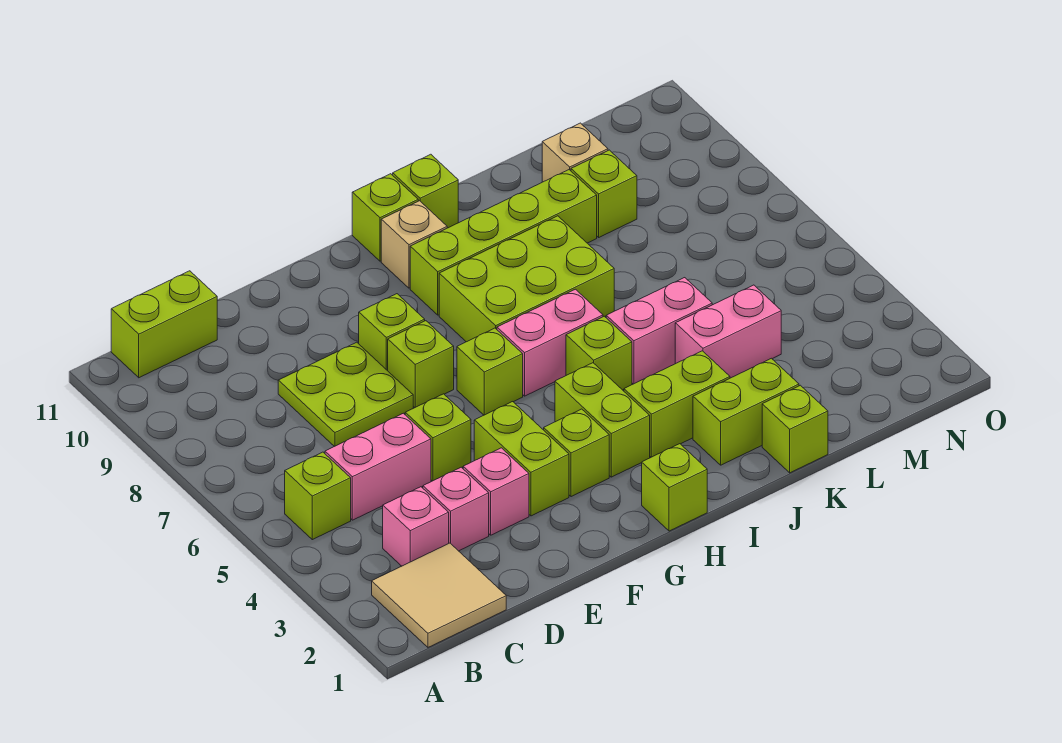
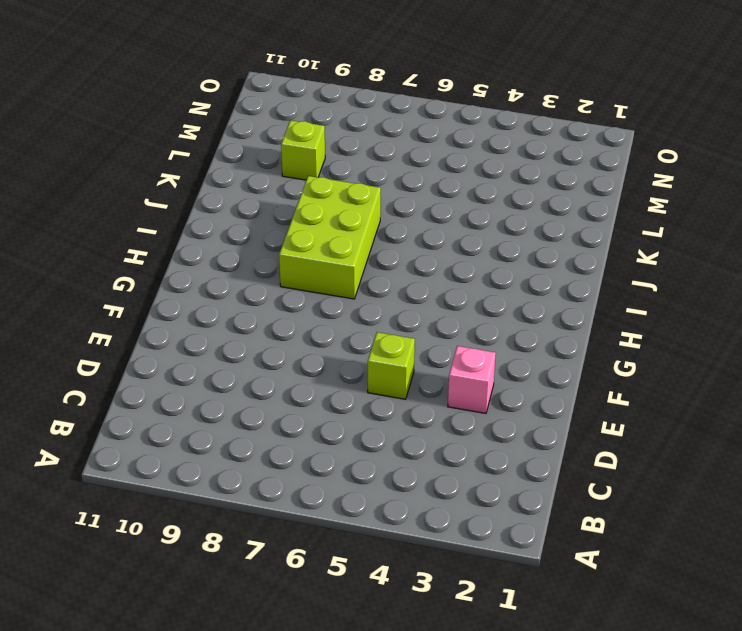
none -> tan tile B1:C2 level 1
none -> lime brick B5 level 1
none -> lime brick B11:C11 level 1
none -> pink brick C3 level 1

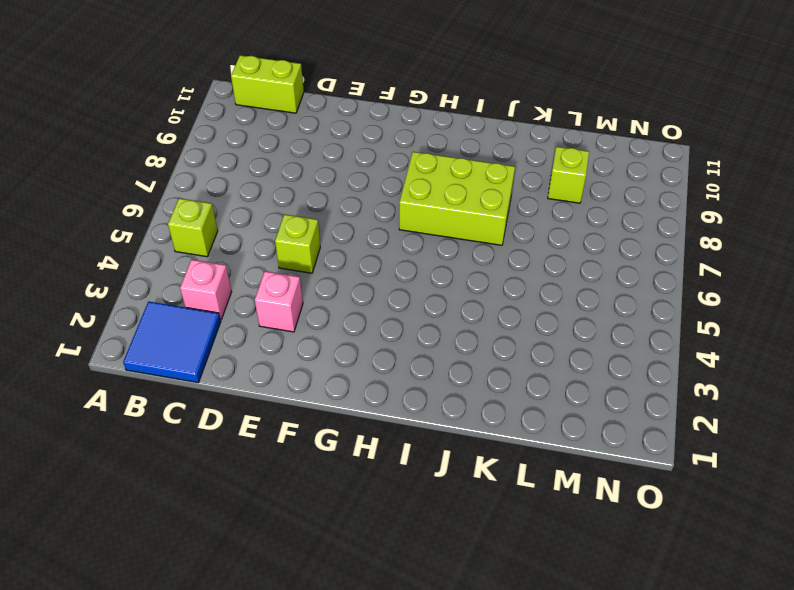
blue tile B1:C2 level 1 -> tan tile B1:C2 level 1
none -> pink brick C5:D5 level 1
none -> pink brick D3 level 1
none -> lime plate D7:E8 level 1
none -> lime brick F3:F4 level 1

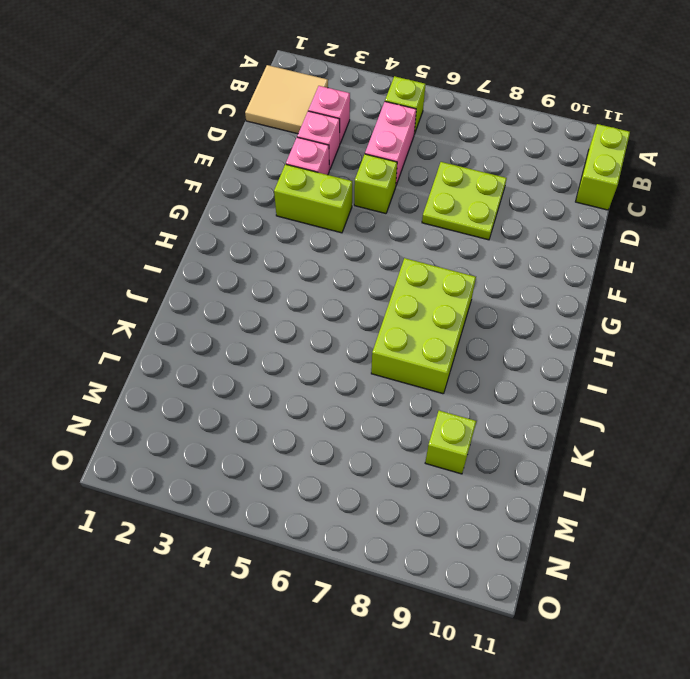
none -> lime brick F7 level 1
none -> lime brick F8 level 1
none -> lime brick G3 level 1
none -> lime brick G6 level 1

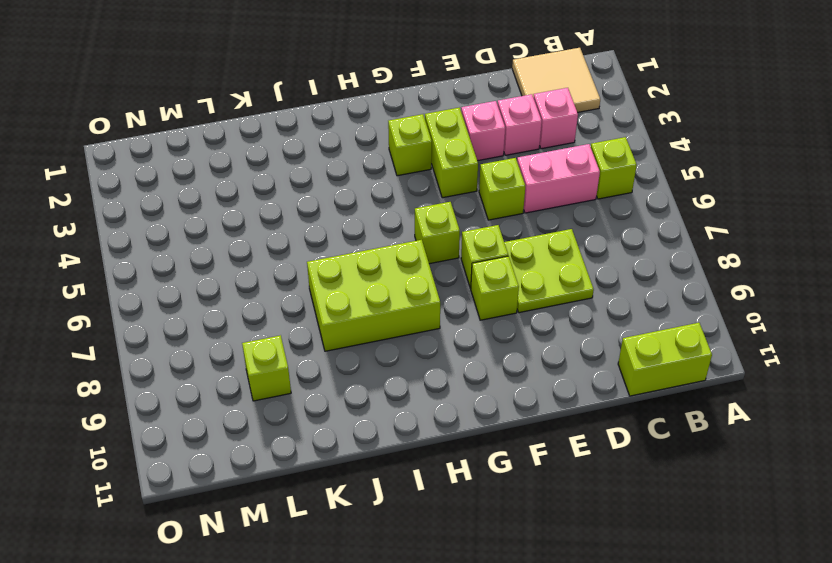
none -> lime brick H1 level 1
none -> lime brick H3:H4 level 1
none -> pink brick H6:I6 level 1
none -> lime brick H9:K9 level 1

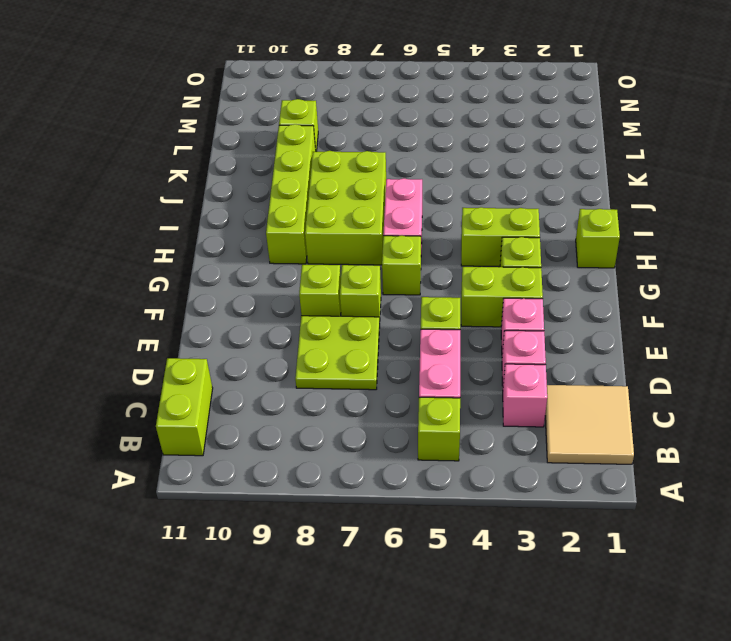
none -> tan brick H10 level 1
none -> lime brick H11 level 1
none -> lime brick I3:J3 level 1
none -> lime brick I5 level 1

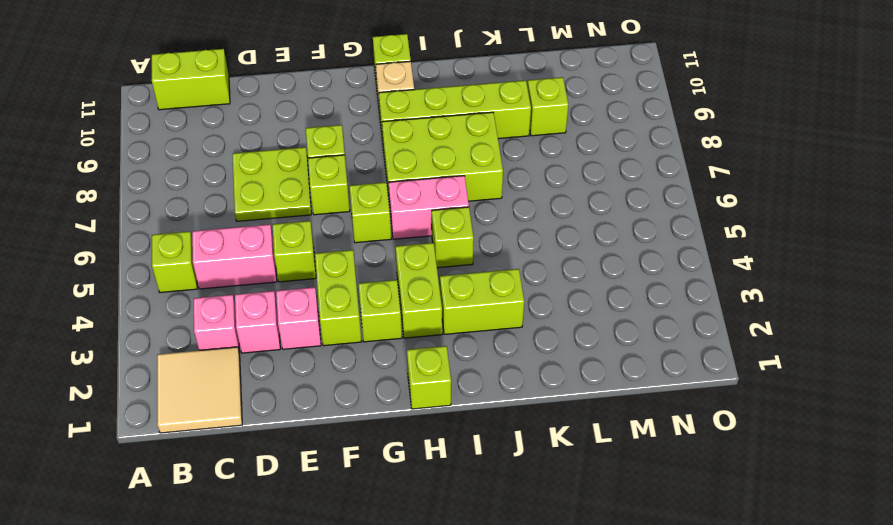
none -> lime brick I11 level 1
none -> lime brick J2:K2 level 1
none -> pink brick J5:K5 level 1
none -> lime brick K1 level 1

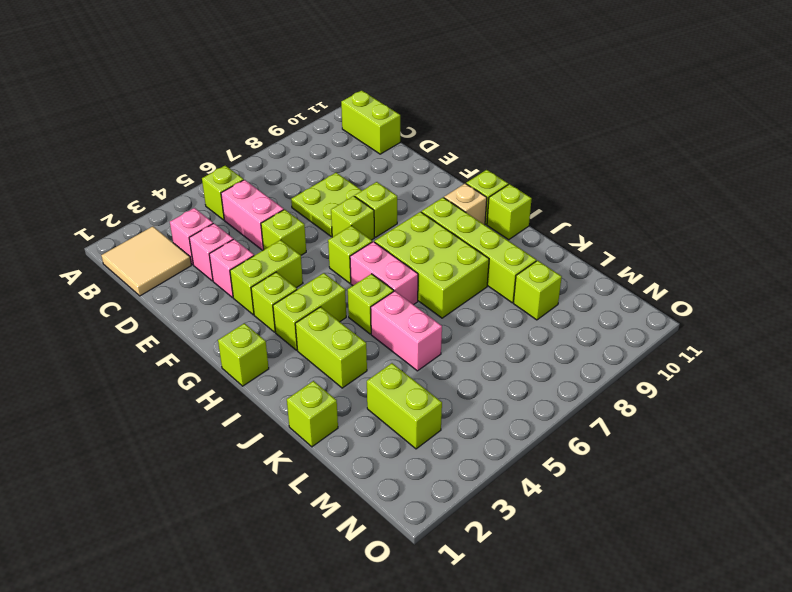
lime brick L3:M3 level 1 -> lime brick J2:K2 level 1
none -> pink brick K4:L4 level 1
none -> tan brick L10 level 1

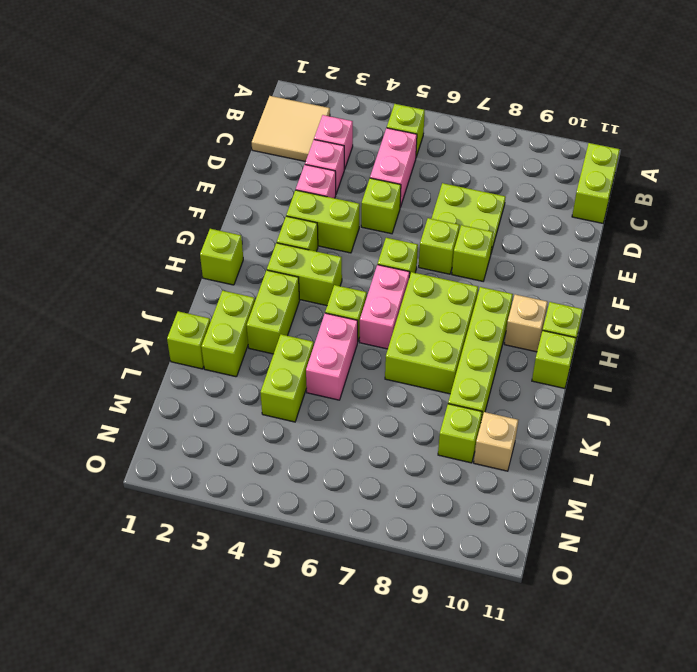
lime brick K4:L4 level 1 -> pink brick K4:L4 level 1

